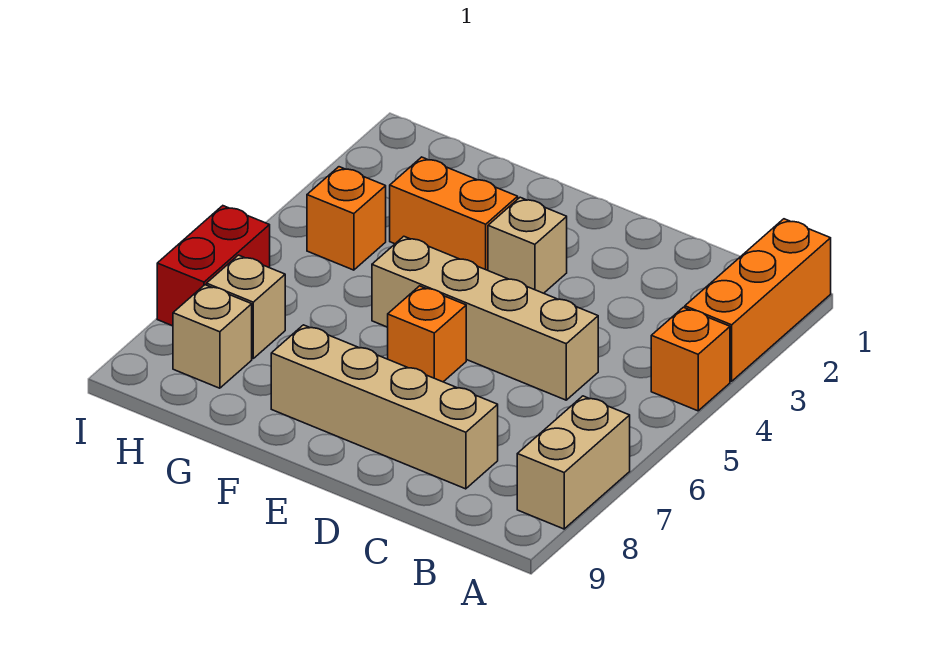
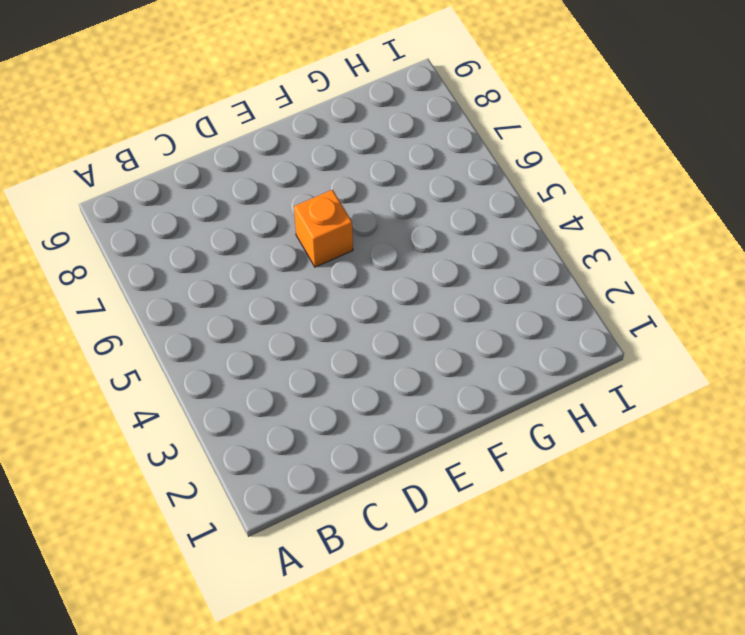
none -> orange brick A1:A3 level 1
none -> orange brick A4 level 1
none -> tan brick A7:A8 level 1

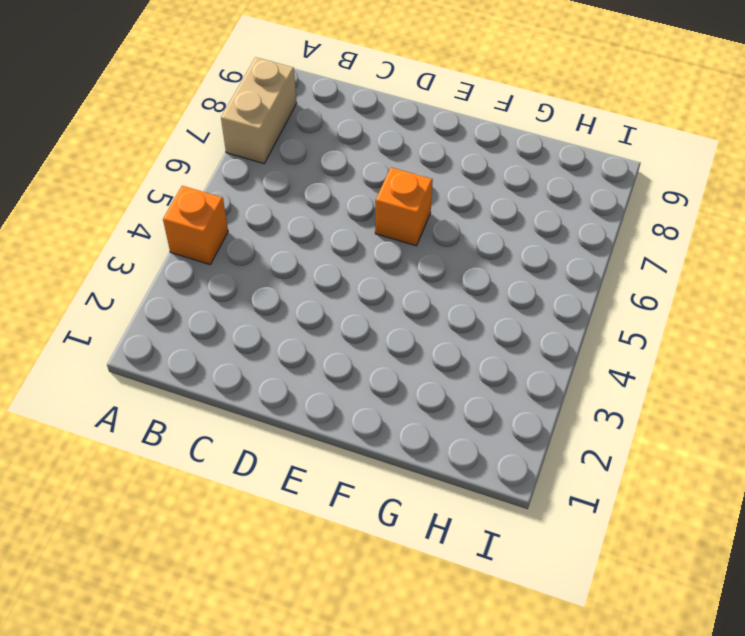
none -> orange brick A1:A3 level 1
none -> tan brick C5:F5 level 1
none -> tan brick C8:F8 level 1

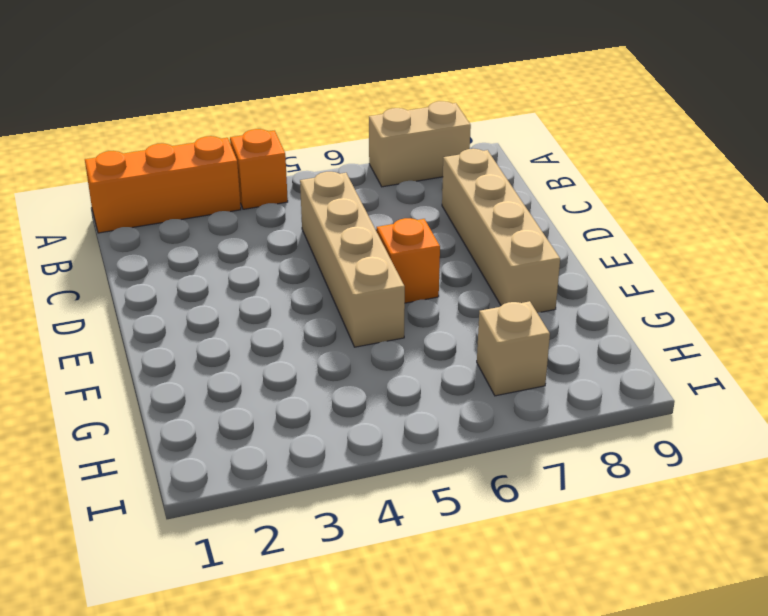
none -> tan brick E3 level 1
none -> orange brick F3:G3 level 1
none -> orange brick H4 level 1

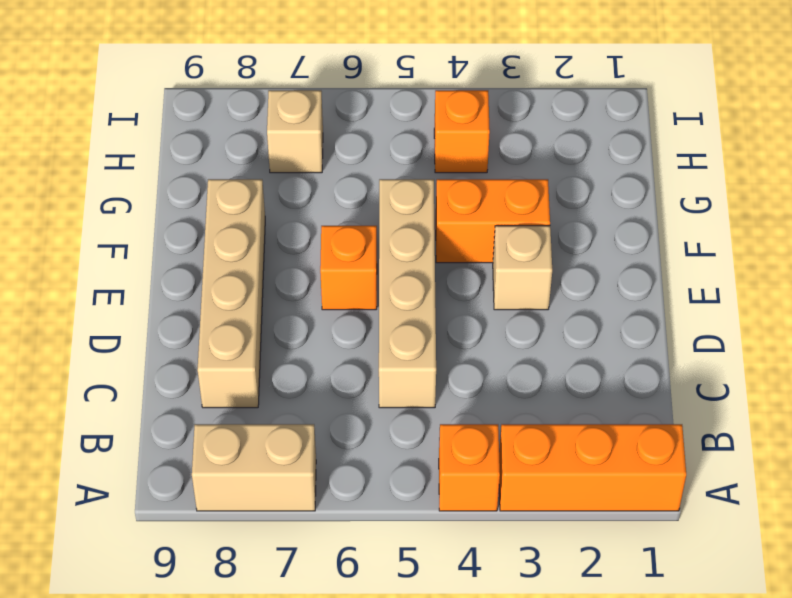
orange brick F3:F4 level 1 -> orange brick F3:G3 level 1
none -> tan brick H8 level 1
none -> red brick I6:I7 level 1

